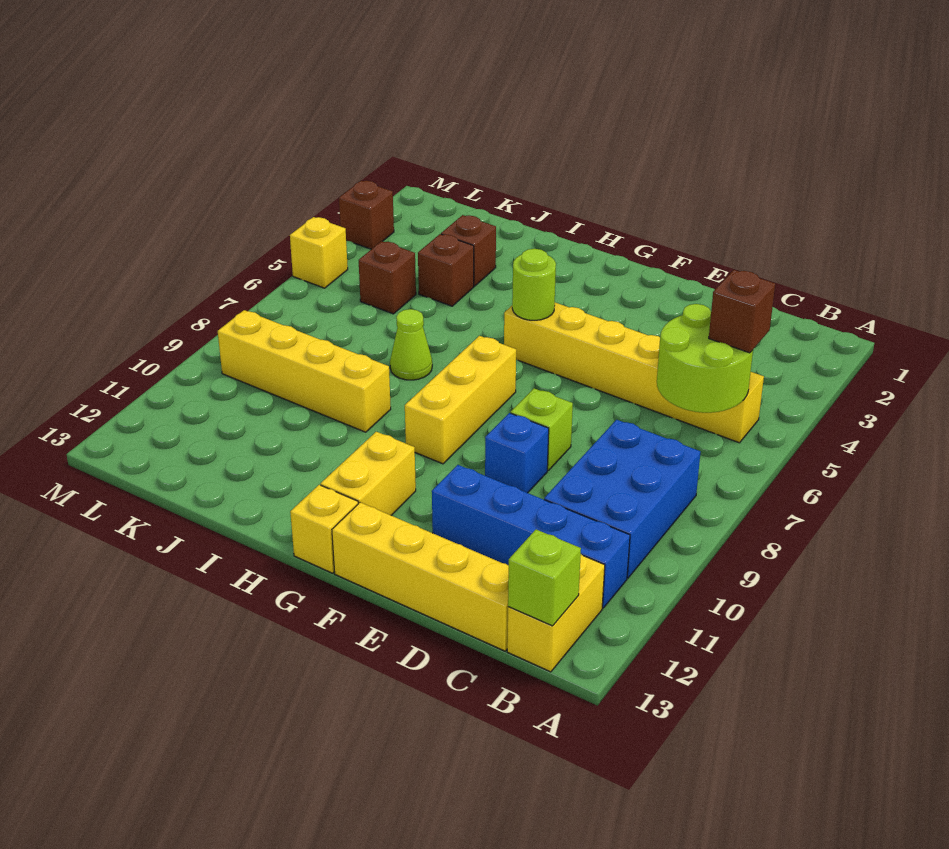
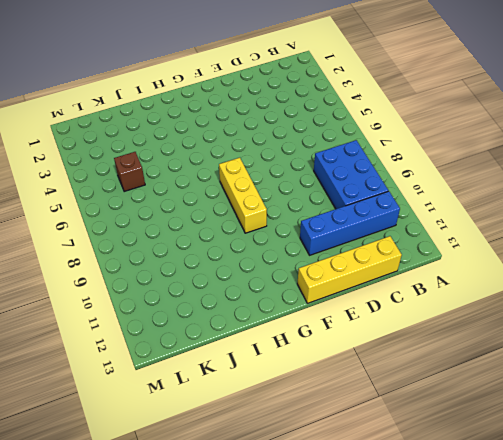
none -> yellow brick B5:G5 level 1
none -> yellow brick B12:B13 level 1
none -> lime brick E8 level 1

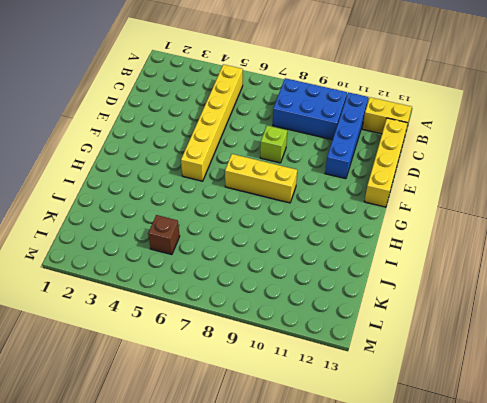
none -> blue brick E9 level 1
none -> yellow brick G11:G12 level 1
none -> yellow brick G13 level 1

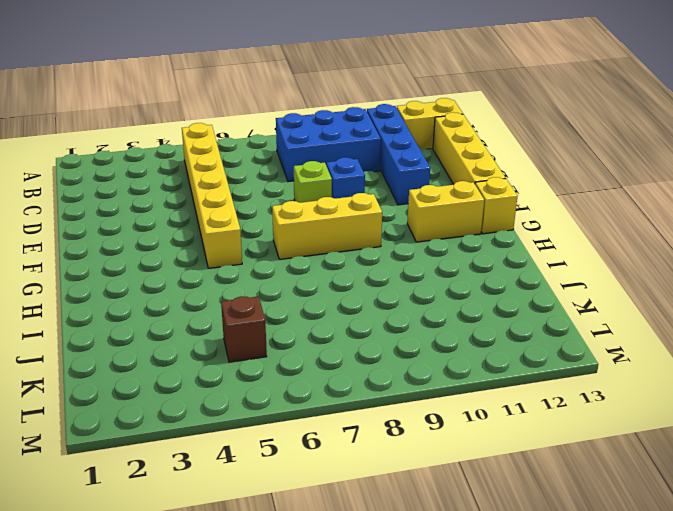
none -> lime cone I7 level 1
none -> yellow brick I9:L9 level 1
none -> brown brick J3 level 1

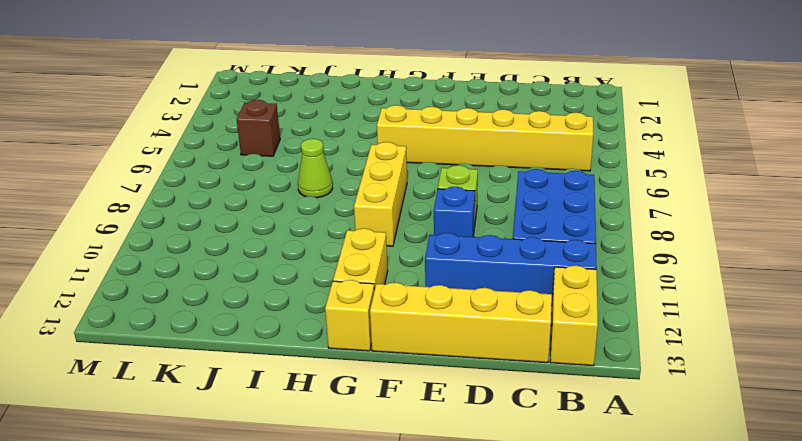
none -> yellow brick I9:L9 level 1
none -> brown brick J3 level 1
none -> brown brick J4 level 1

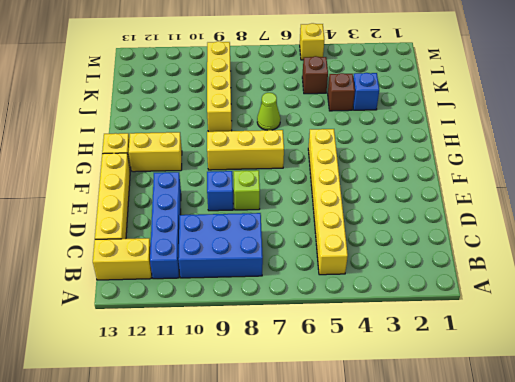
blue brick J3 level 1 -> brown brick J3 level 1
none -> brown brick M3 level 1
none -> lime round brick B5:C6 level 2
none -> lime brick B13 level 2

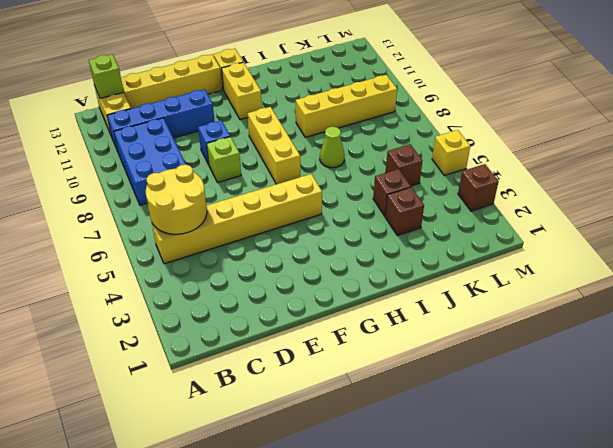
yellow round brick B5:C6 level 2 -> lime round brick B5:C6 level 2
none -> lime round brick G5 level 2
none -> brown brick B5 level 3

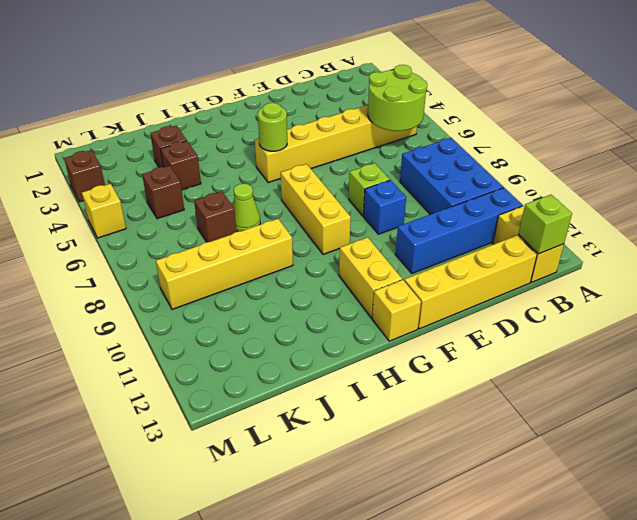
brown brick J7 level 1 -> brown brick B5 level 3

